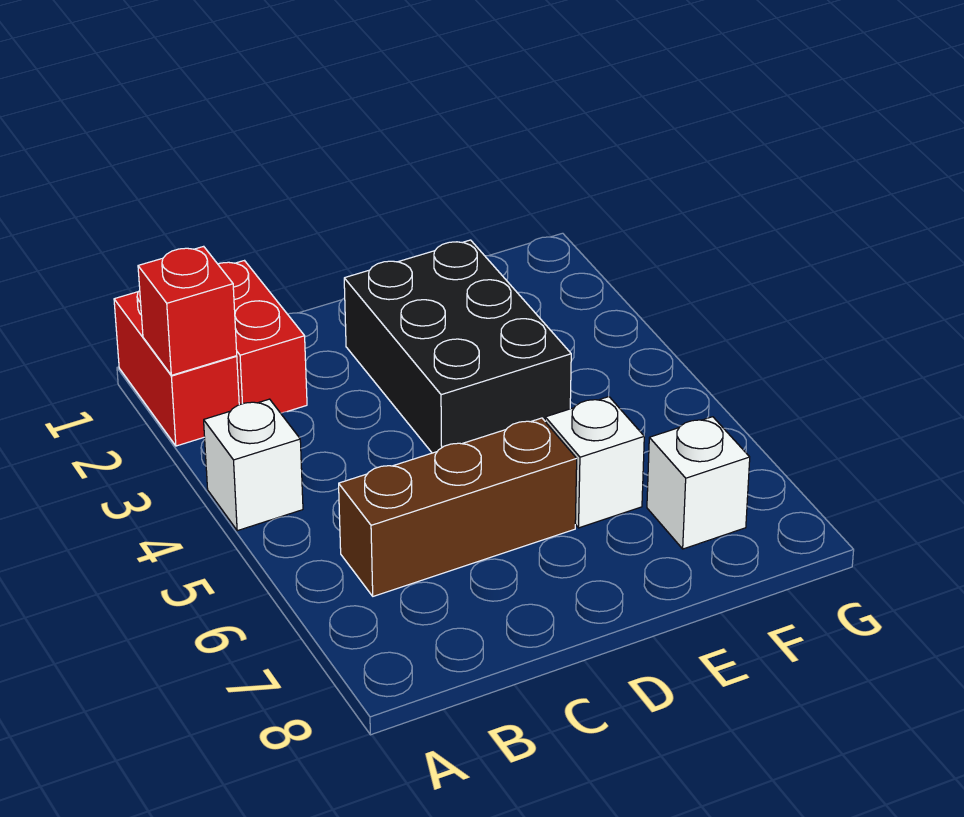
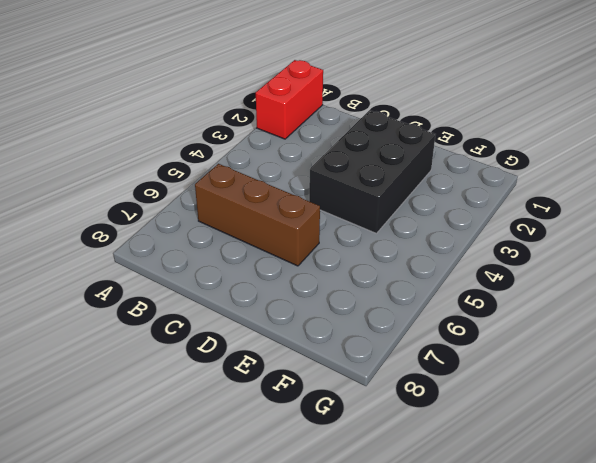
none -> white brick A4 level 1
none -> red brick B1:B2 level 1

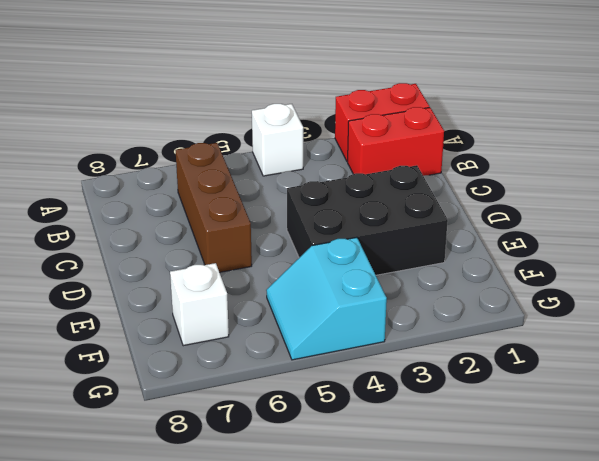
cyan slope F4:G5 level 1 top 4 -> none
none -> white brick E6 level 1
none -> red brick A2 level 2

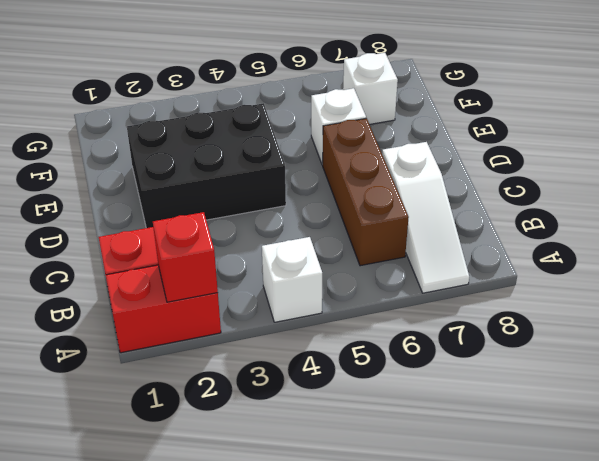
white slope A7:C7 level 1 top C -> none

